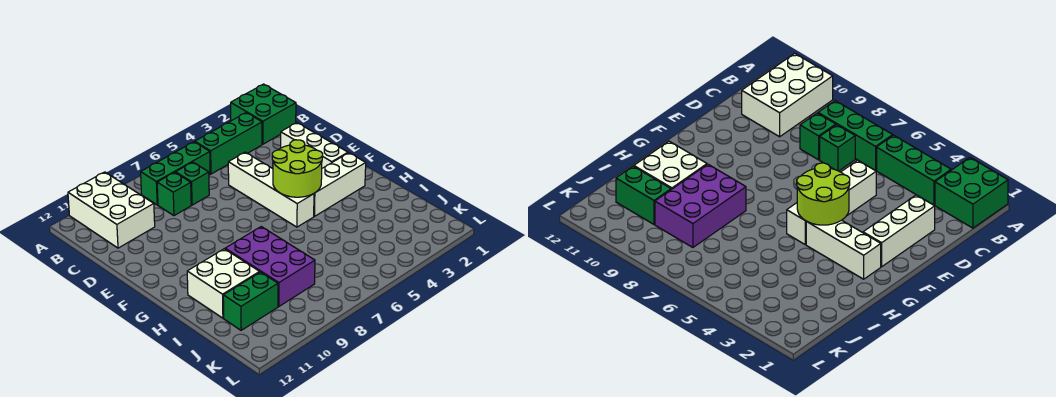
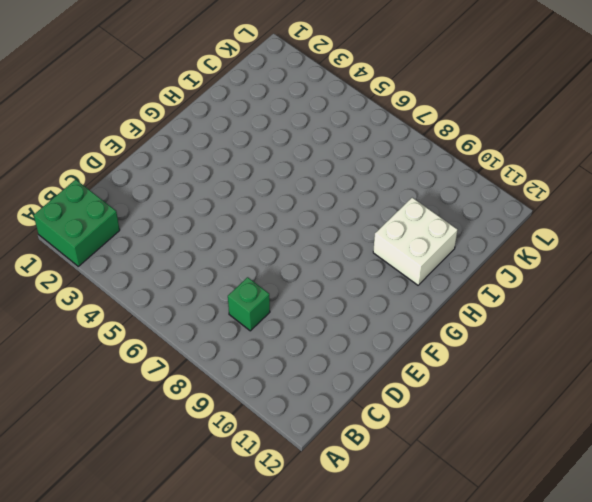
none -> white brick A10:C11 level 1
none -> green brick B3:B5 level 1
none -> green brick B6:B8 level 1

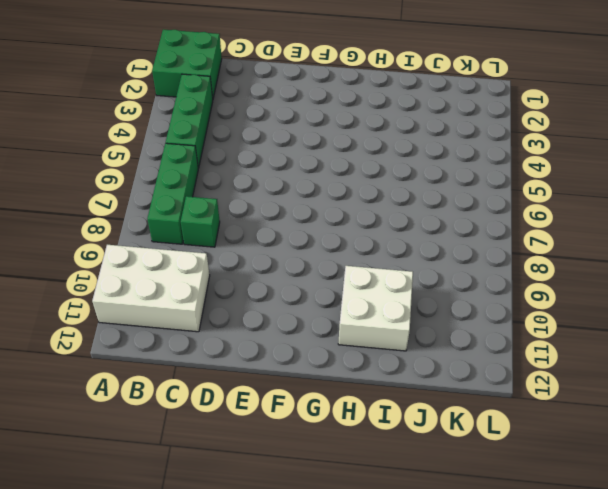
none -> green brick C7 level 1
none -> white brick D2:F2 level 1
none -> white brick D5:G5 level 1

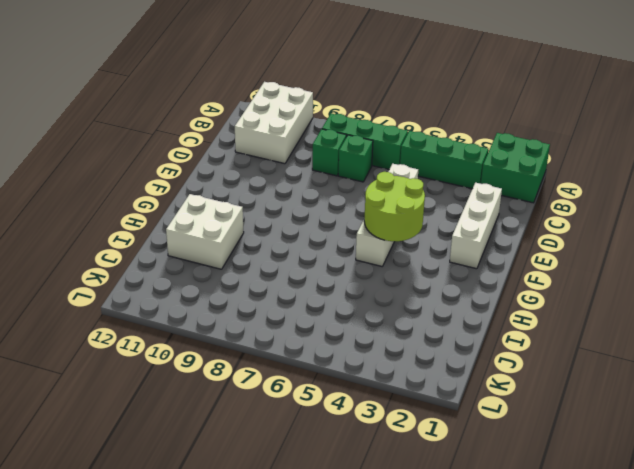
none -> white brick G2:G4 level 1
none -> purple brick H8:J9 level 1
none -> green brick J10:J11 level 1

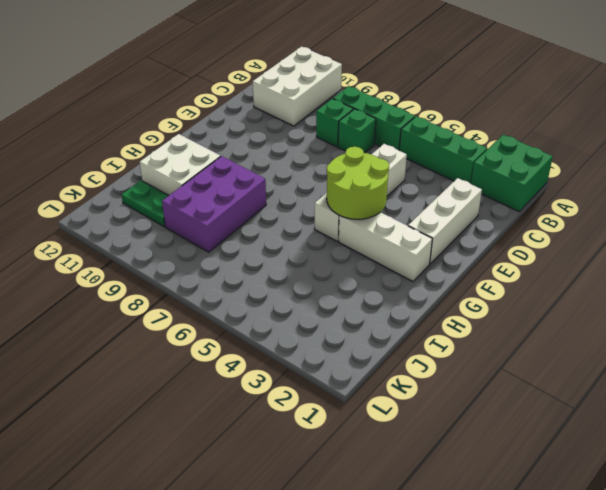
green plate J10:J11 level 1 -> green brick J10:J11 level 1

